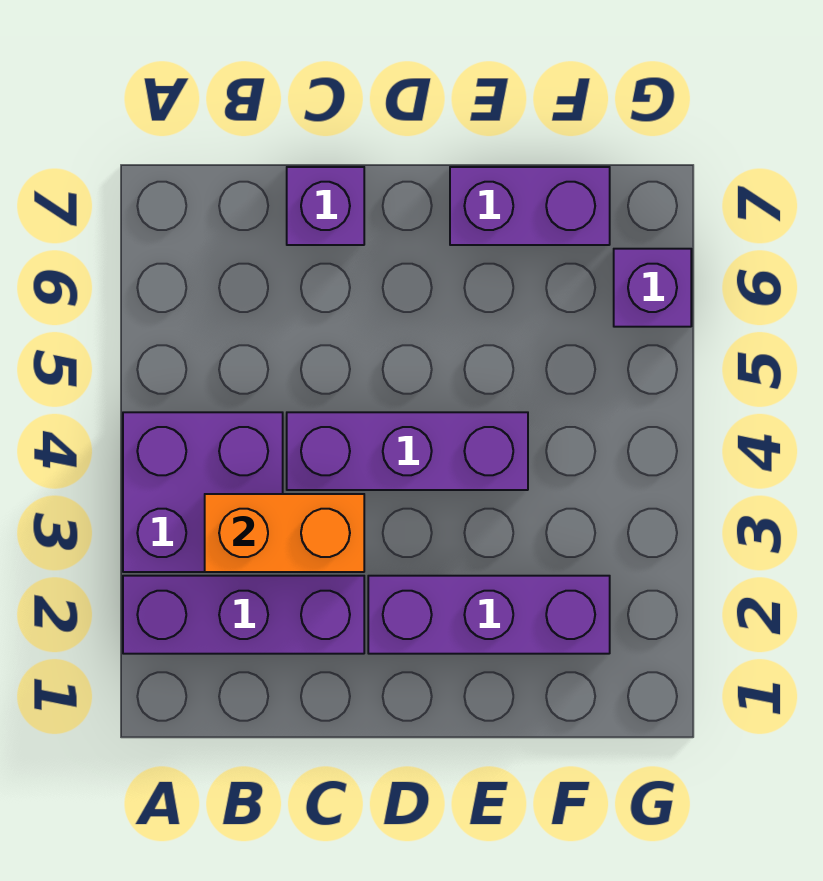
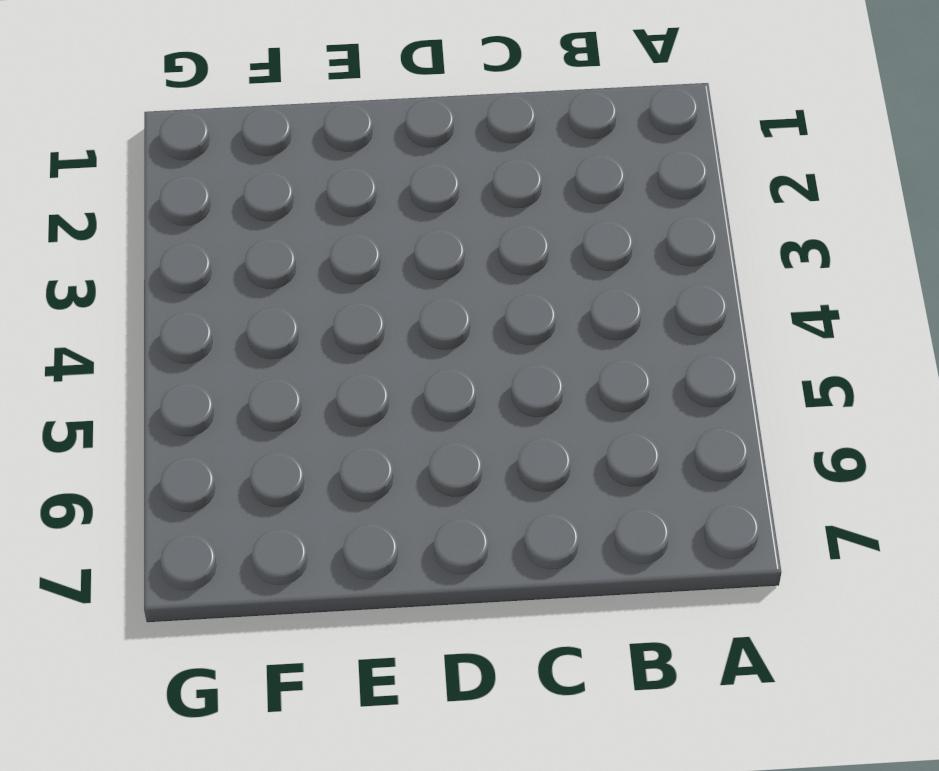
none -> purple brick A2:C2 level 1
none -> purple brick A3:B4 level 1

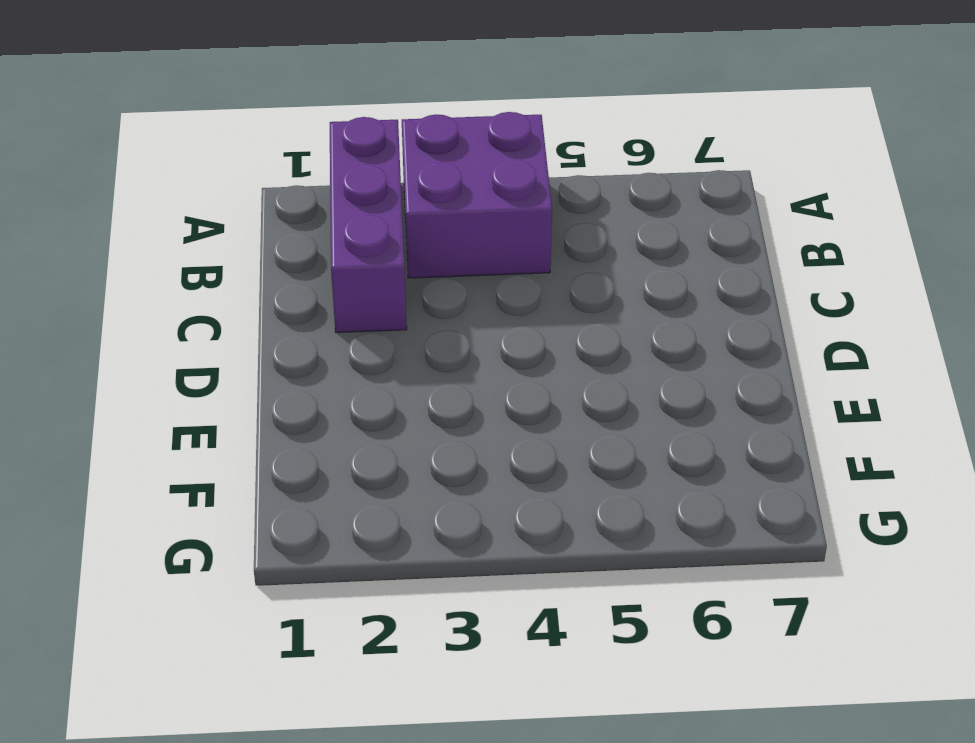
none -> purple brick C4:E4 level 1
none -> purple brick C7 level 1

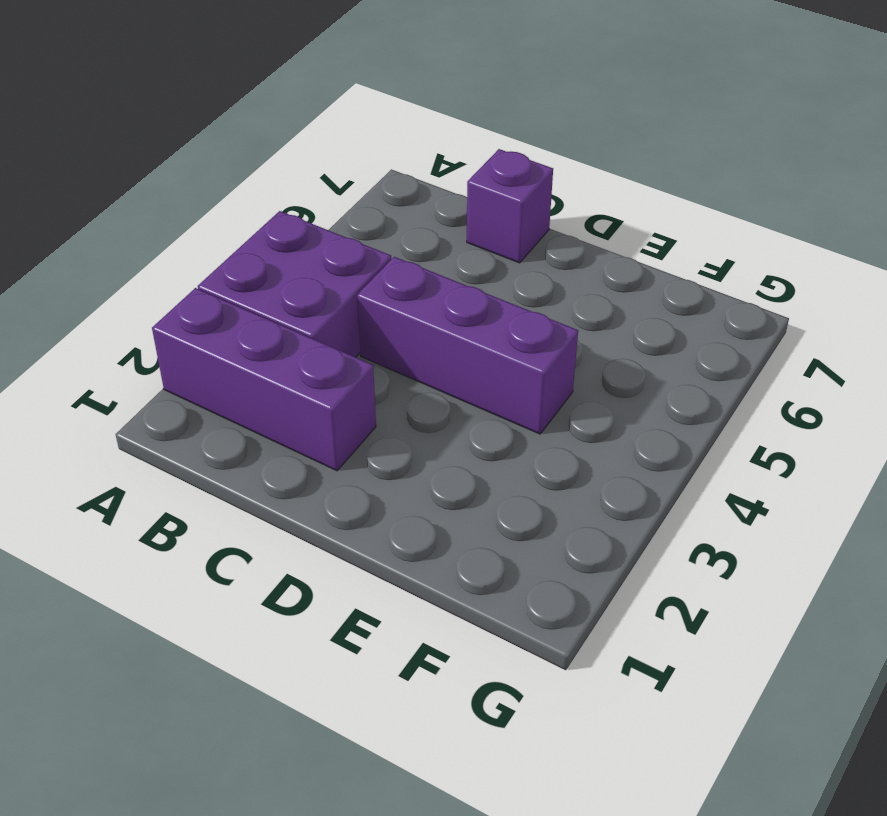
none -> purple brick D2:F2 level 1
none -> purple brick E7:F7 level 1

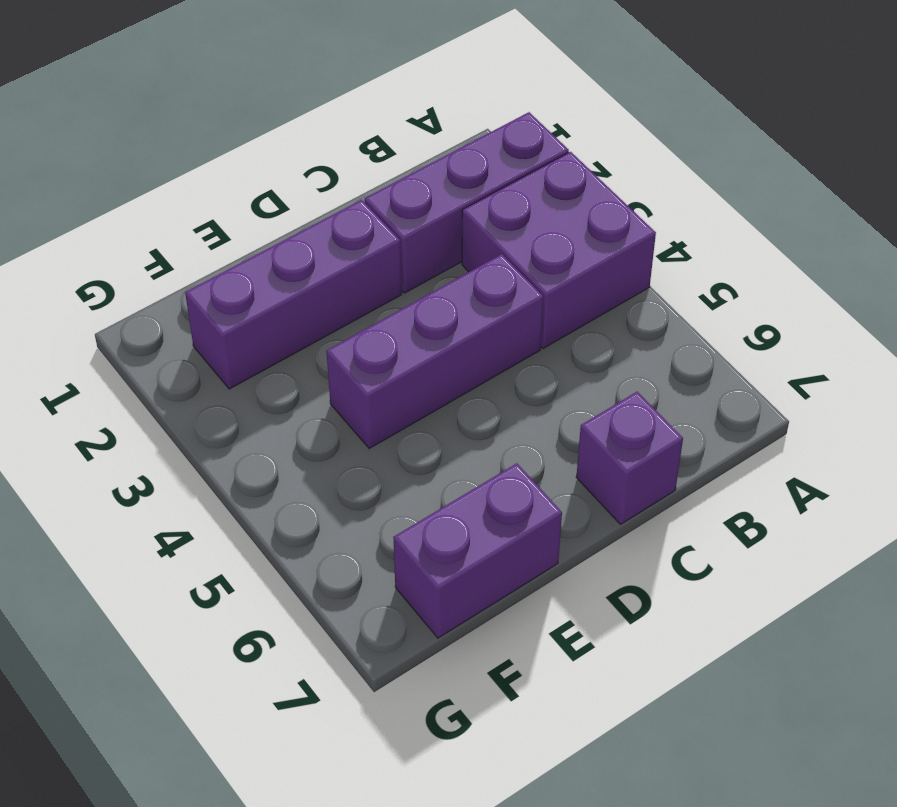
none -> purple brick G6 level 1
none -> orange brick B3:C3 level 2

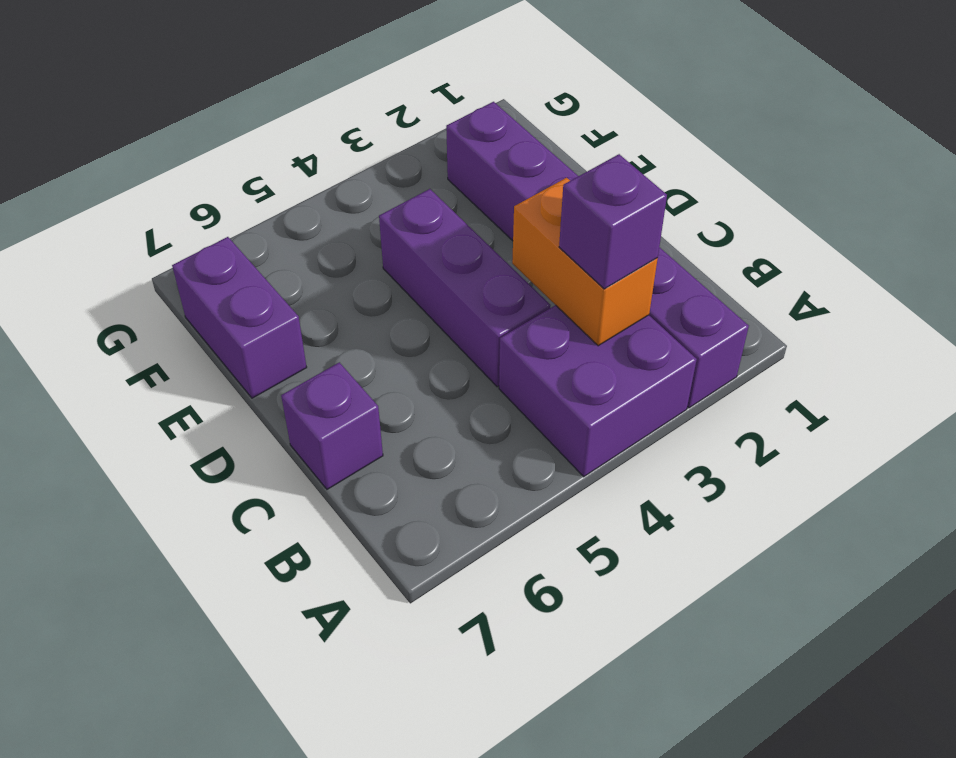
purple brick B3 level 3 -> purple brick G6 level 1

